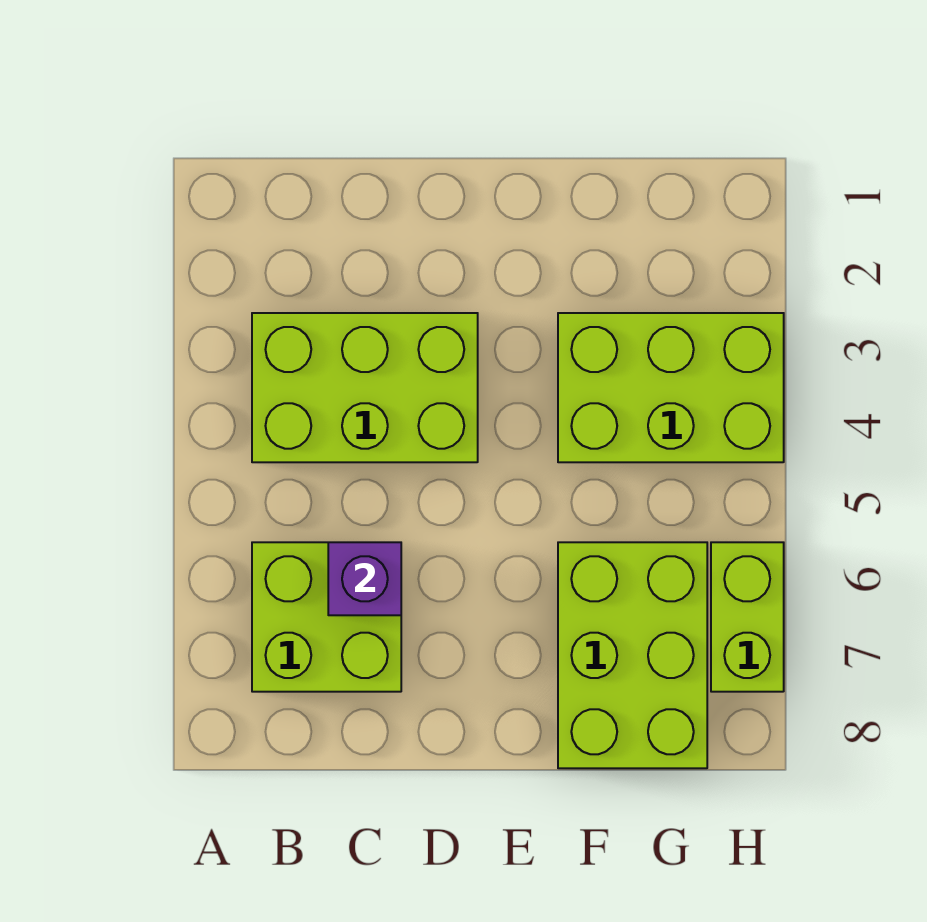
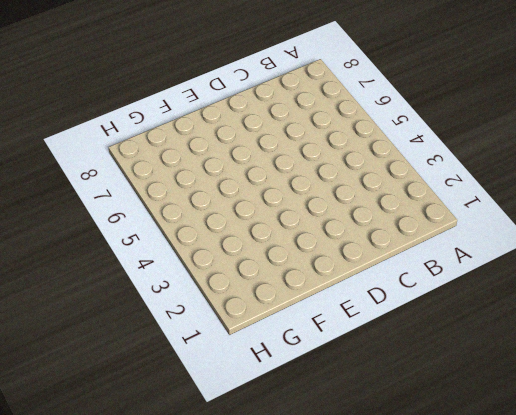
none -> lime brick B3:D4 level 1
none -> lime brick B6:C7 level 1

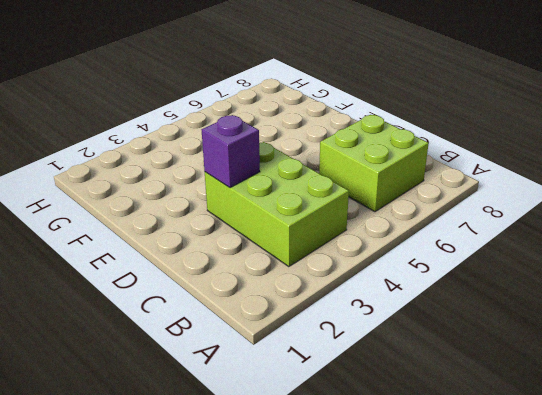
purple brick D3 level 2 -> purple brick C6 level 2
none -> lime brick F3:H4 level 1
none -> lime brick F6:G8 level 1

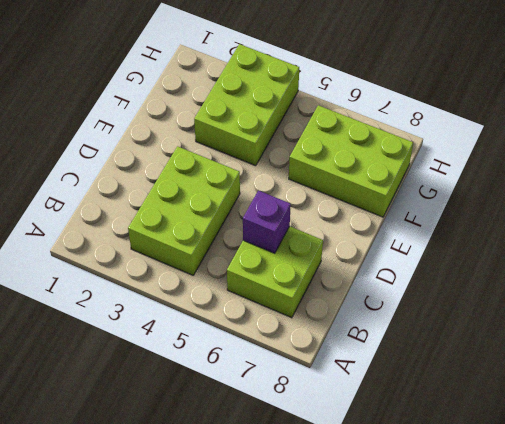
none -> lime brick H6:H7 level 1

